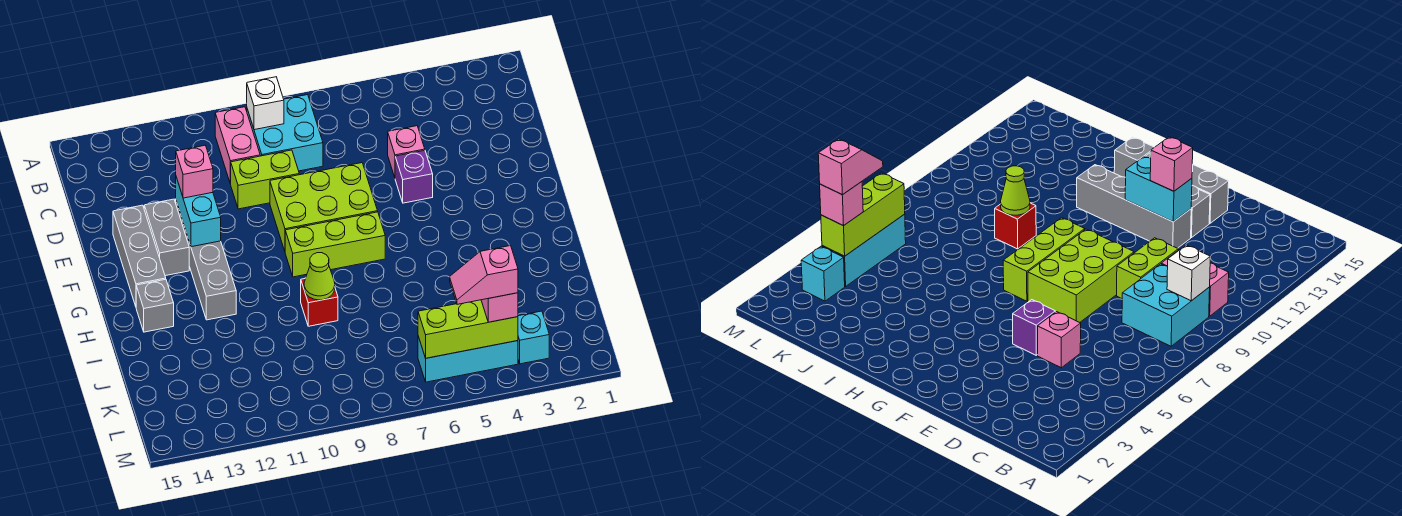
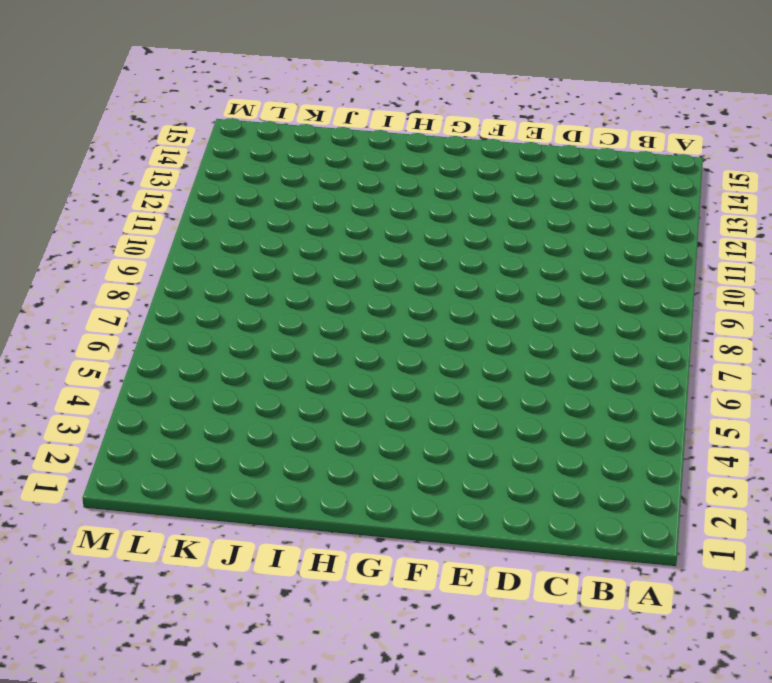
none -> cyan brick B8:C9 level 1
none -> pink brick B10:C10 level 1
none -> pink brick D5 level 1

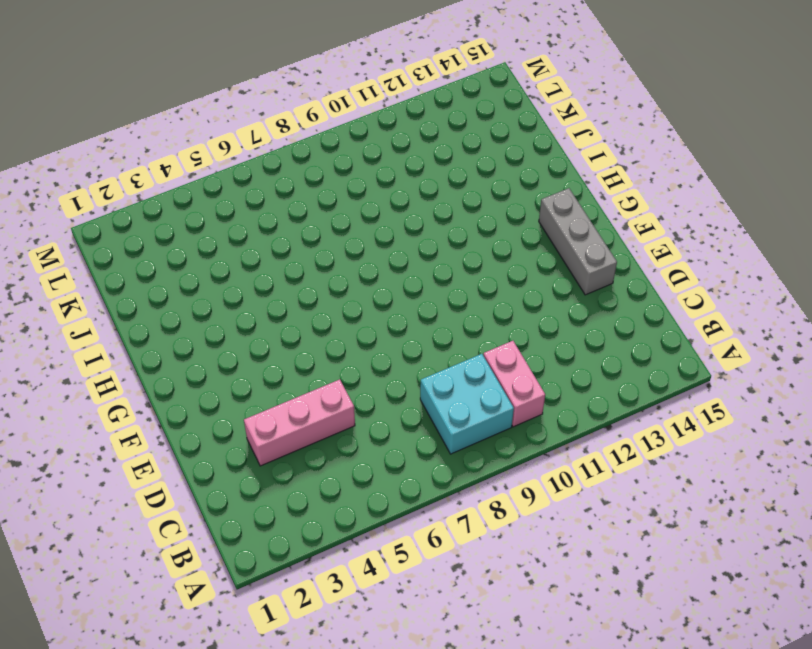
pink brick D3:D5 level 1 -> pink brick D5 level 1
none -> lime brick D9:D10 level 1
none -> purple brick E5 level 1
none -> lime brick E7:F9 level 1

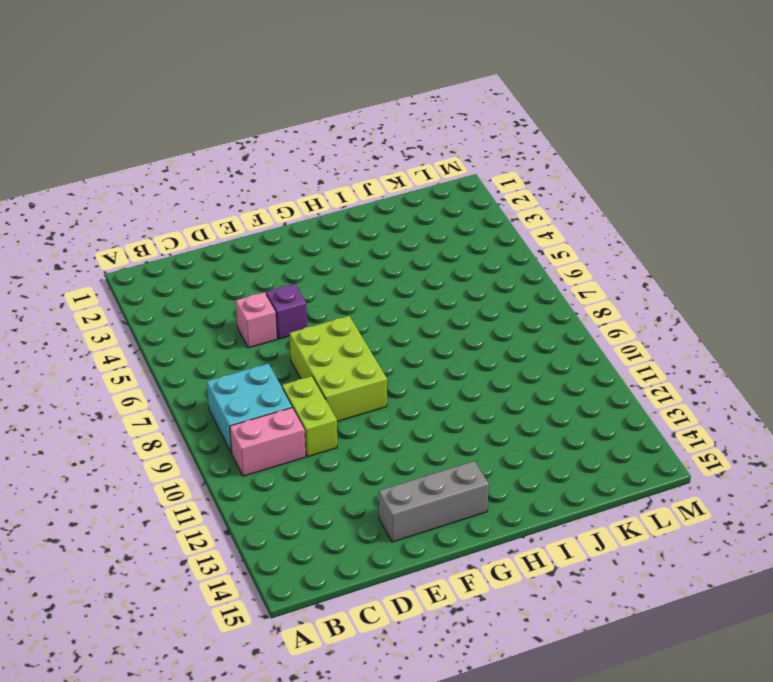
none -> grey brick E12:H12 level 1
none -> grey brick E13:F13 level 1
none -> lime brick G7:G9 level 1

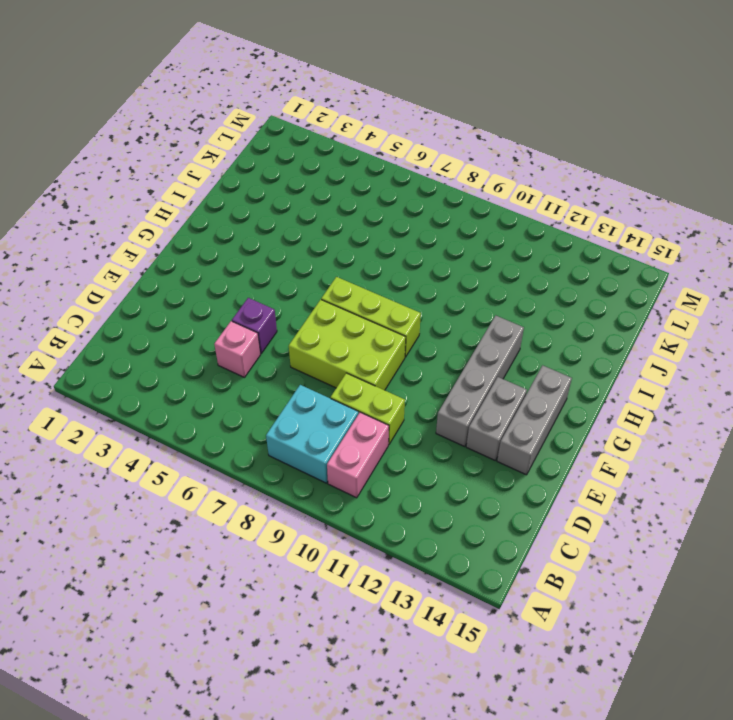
none -> grey brick H14 level 1
none -> red brick I9 level 1
none -> cyan brick L3 level 1

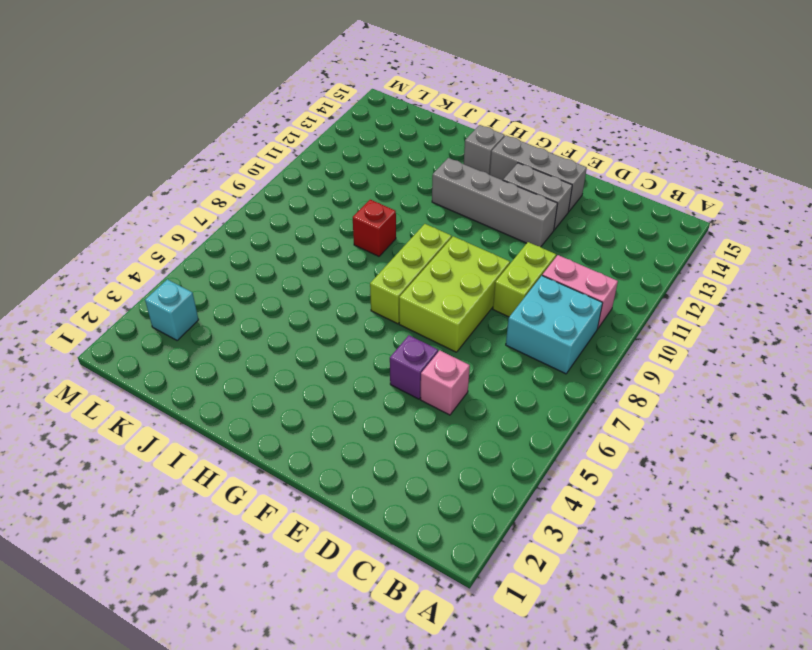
none -> cyan brick L4:L6 level 1
none -> white brick B9 level 2
none -> cyan brick E12:F12 level 2

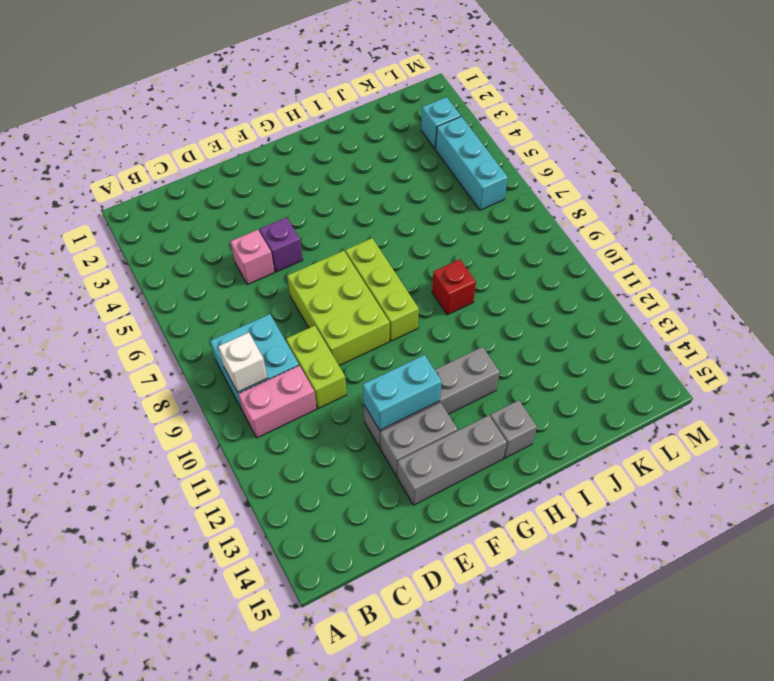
none -> lime cone I9 level 2
none -> lime brick L4:L6 level 2
none -> pink brick E12 level 3

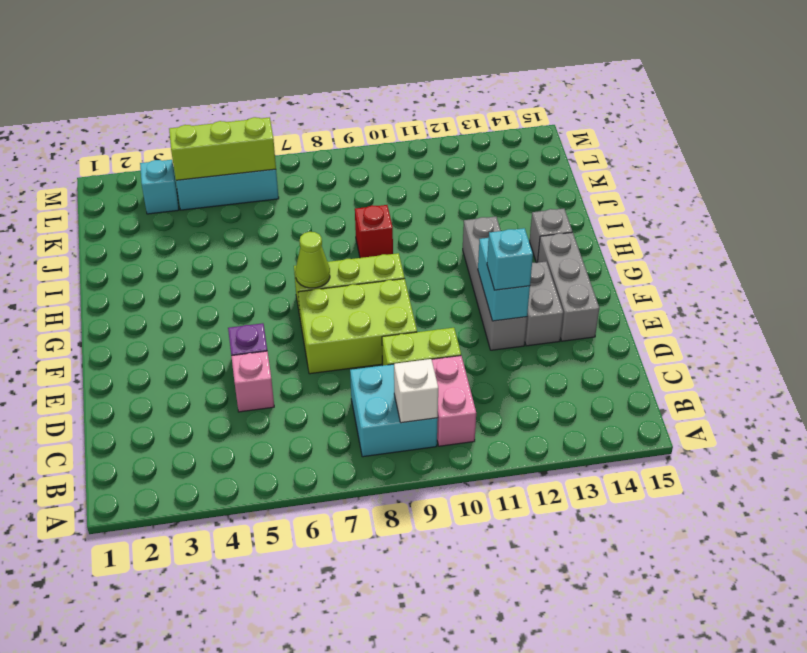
cyan brick E12 level 3 -> pink brick E12 level 3
lime cone G7 level 2 -> lime cone I9 level 2
none -> pink brick L4 level 3
none -> pink slope L4:L5 level 4 top 4

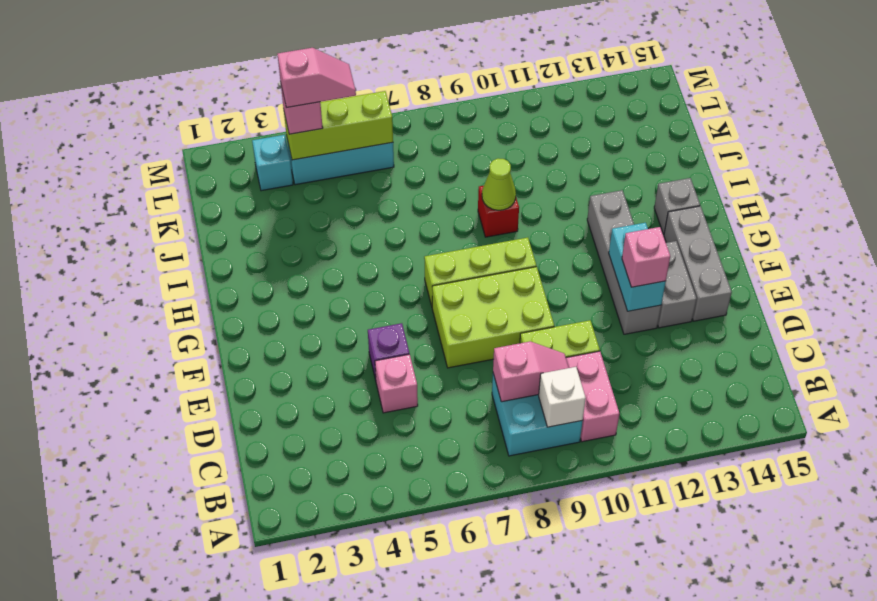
pink slope C8:C9 level 2 top 8 -> none

